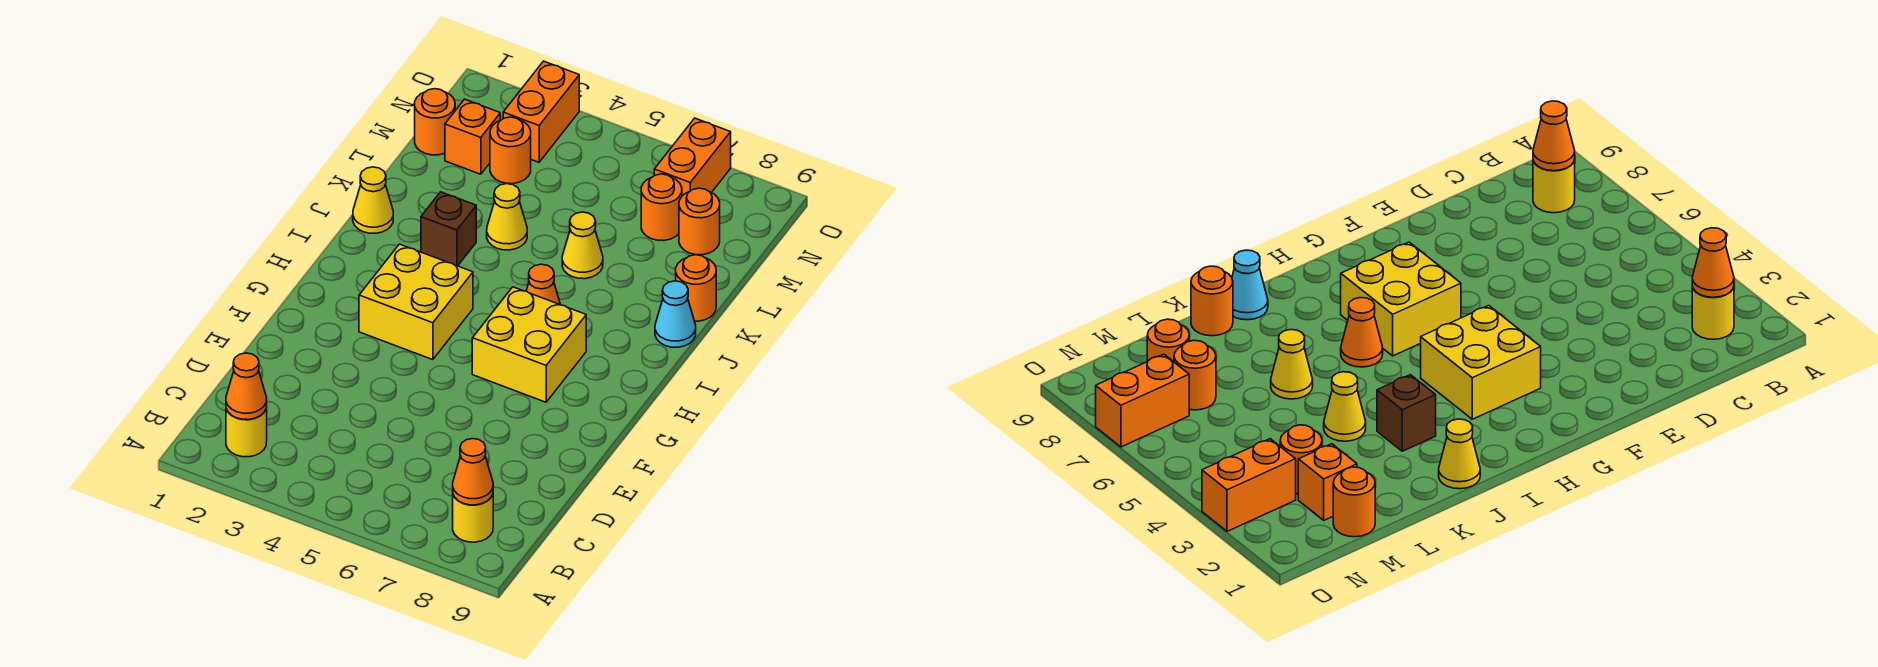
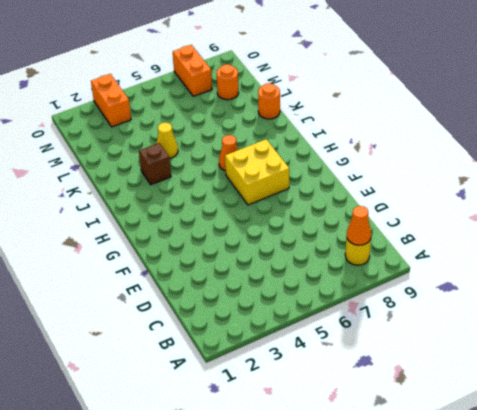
none -> yellow round brick B2 level 1
none -> yellow brick G3:H4 level 1
none -> yellow cone J1 level 1

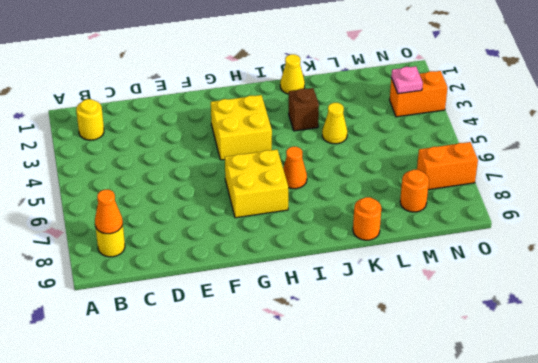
pink plate N3 level 2 -> none
none -> cyan cone J9 level 1
none -> yellow cone K6 level 1
none -> orange round brick M1 level 1

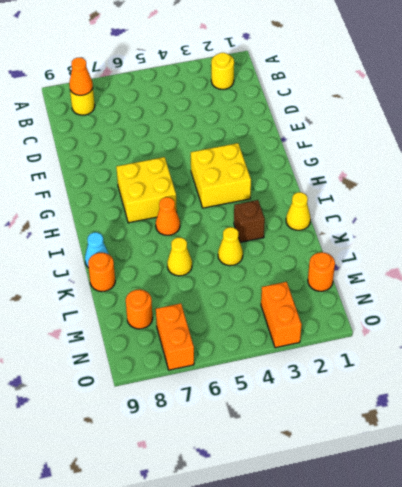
none -> orange brick M2 level 1
none -> orange round brick M3 level 1
none -> orange round brick M7 level 1

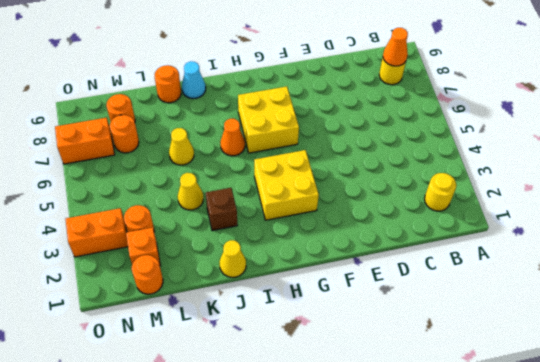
none -> orange cone B2 level 2

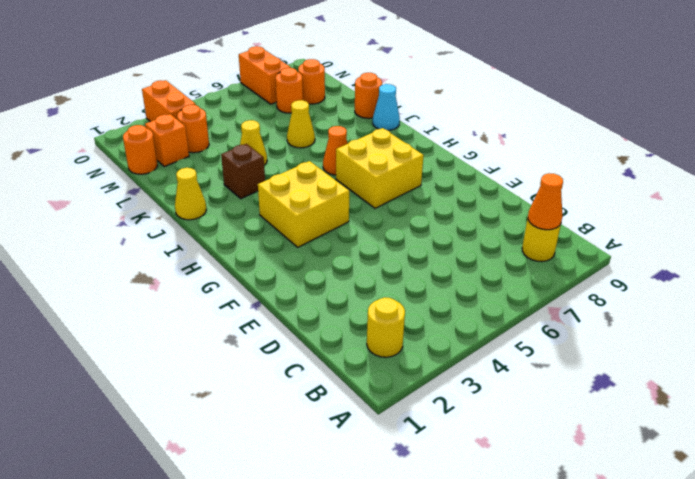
none -> orange cone B2 level 2

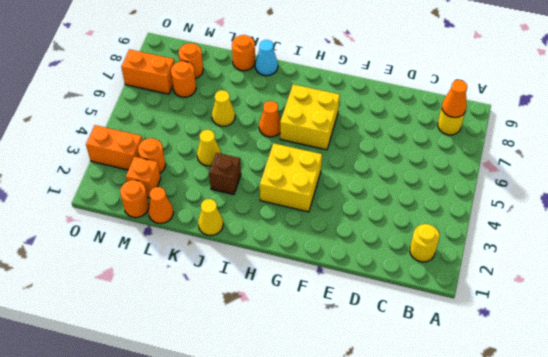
orange cone L1 level 1 -> orange cone B2 level 2

